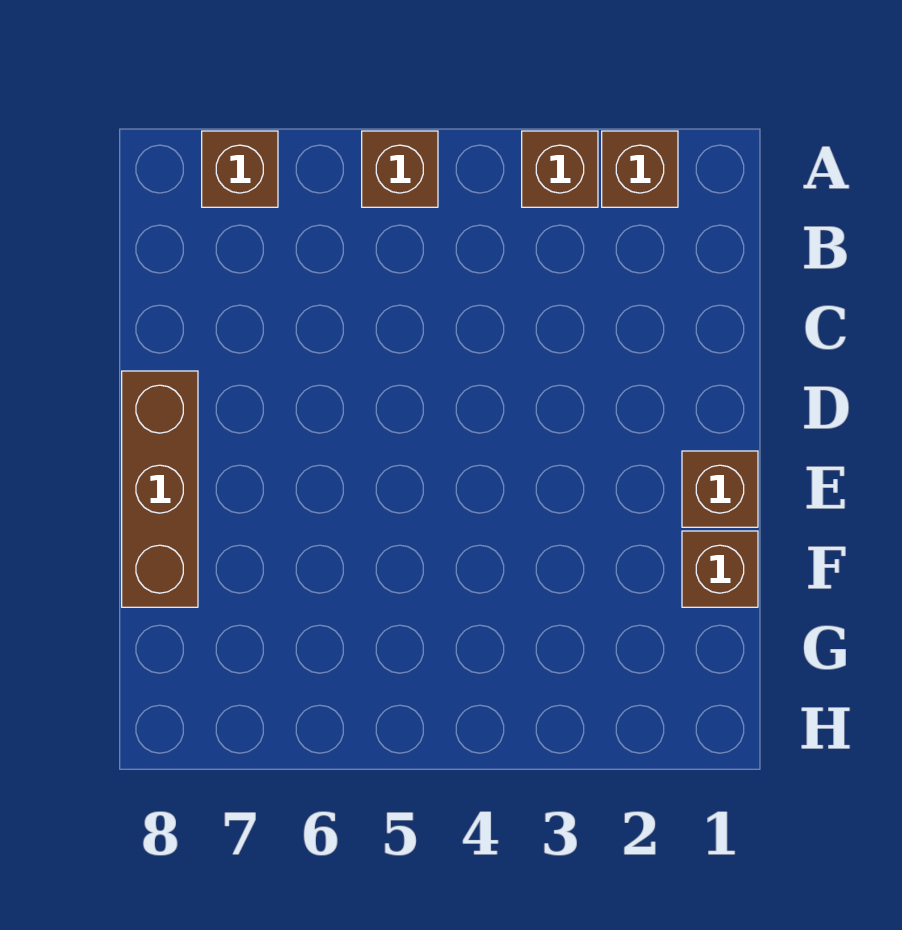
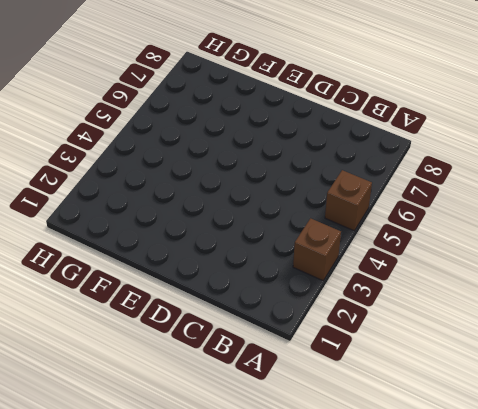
none -> brown brick A2 level 1
none -> brown brick A7 level 1

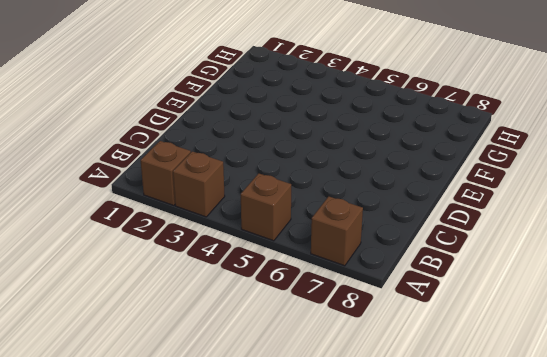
none -> brown brick D8:F8 level 1
none -> brown brick E1 level 1

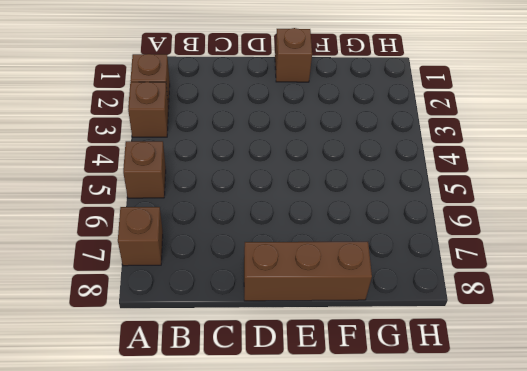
none -> brown brick F1 level 1

